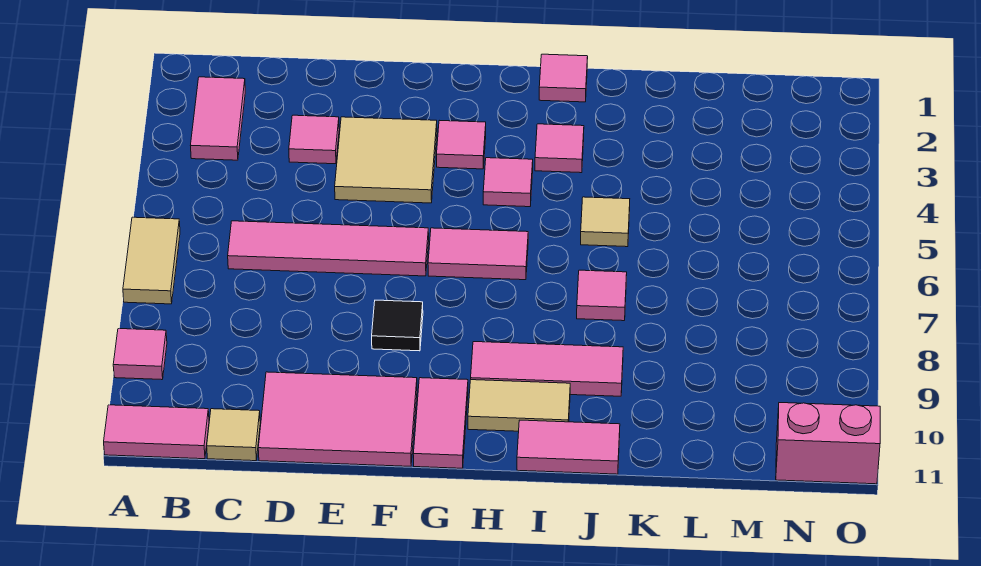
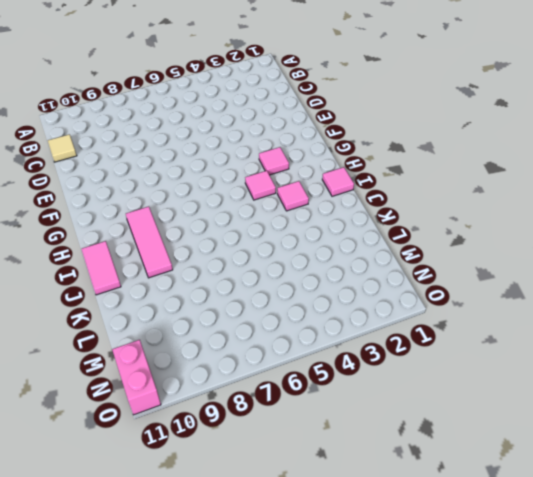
none -> tan tile A6:A7 level 1
none -> pink tile A9 level 1
none -> pink tile A11:B11 level 1

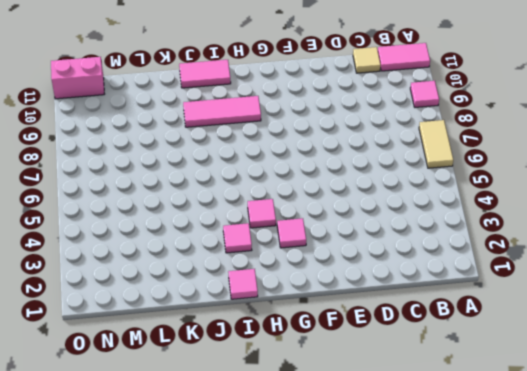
none -> pink tile B2:B3 level 1
none -> pink tile C6:F6 level 1
none -> pink tile D3 level 1

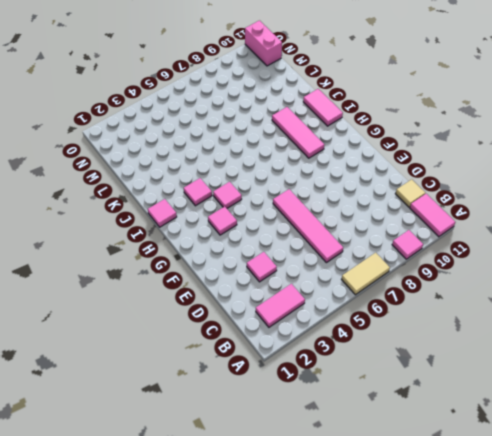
none -> pink tile D10:F11 level 1
none -> tan tile E3:F4 level 1
none -> black tile F8 level 1

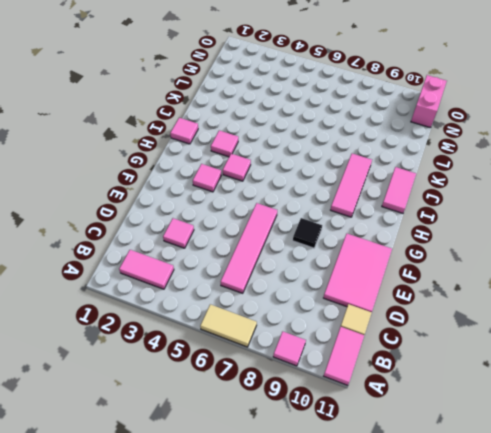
none -> tan tile E3:F4 level 1
none -> pink tile G6:H6 level 1
none -> pink tile G10:G11 level 1

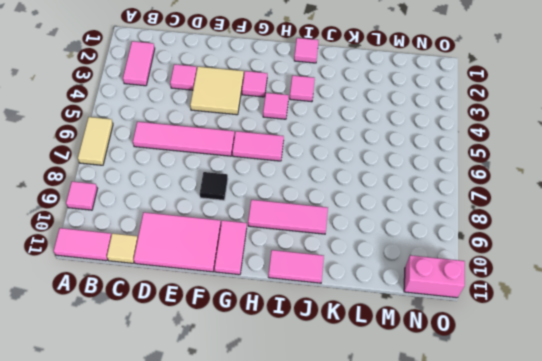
none -> tan tile H10:I10 level 1
none -> tan tile J5 level 1
none -> pink tile J7 level 1

